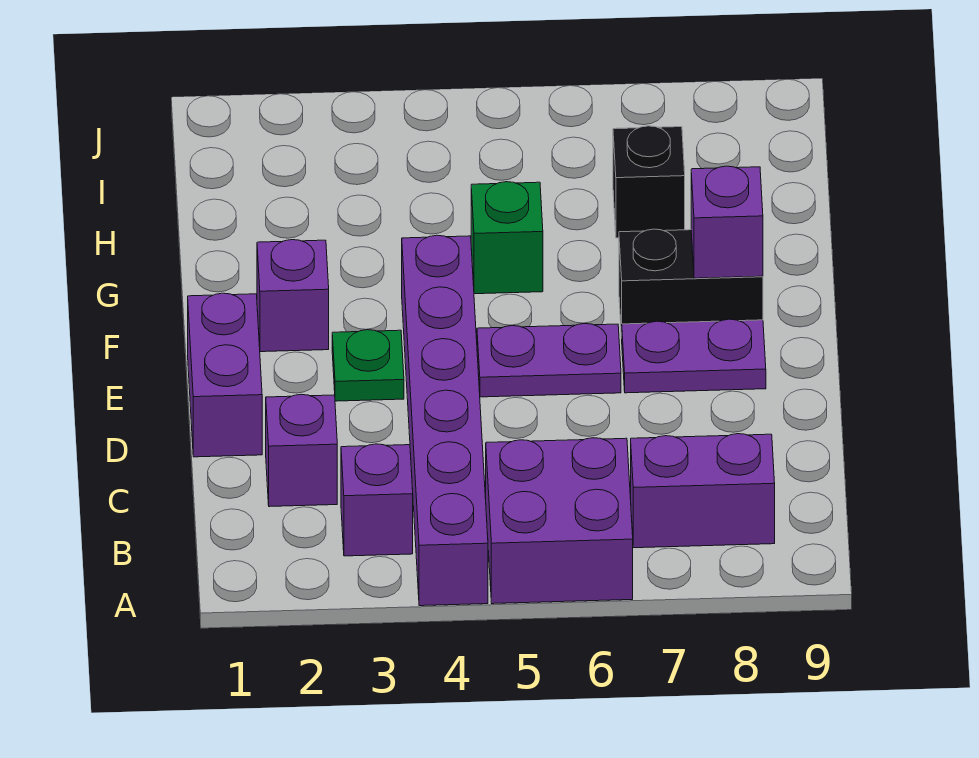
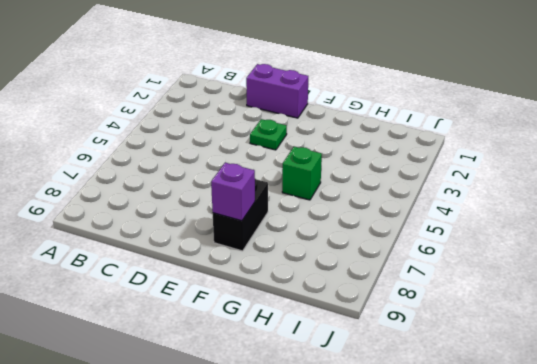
none -> purple brick A4:F4 level 1
none -> purple brick A5:B6 level 1
none -> purple brick B3 level 1

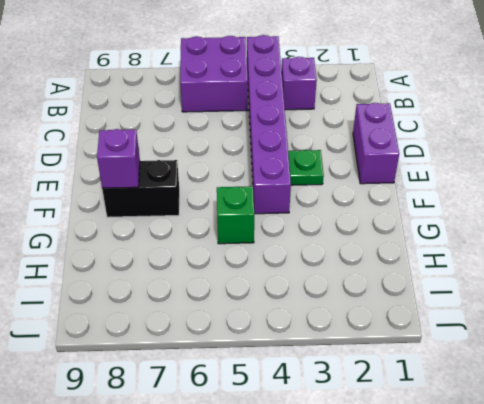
none -> purple brick B7:B8 level 1
none -> purple brick C2 level 1
none -> purple plate E5:E6 level 1

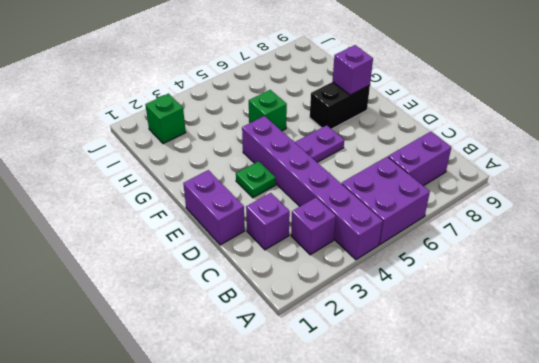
green brick I2 level 1 -> none
none -> purple plate E7:E8 level 1
none -> purple brick F2 level 1
none -> black brick H7 level 1

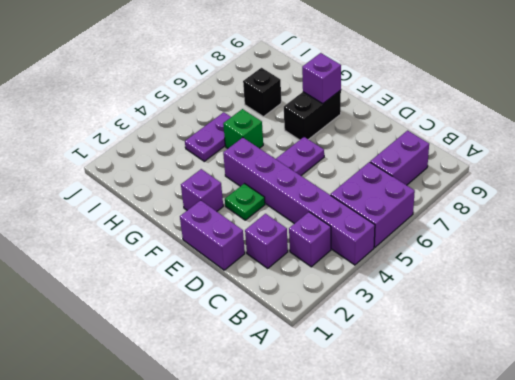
purple plate H4:H5 level 1 -> purple plate E7:E8 level 1

